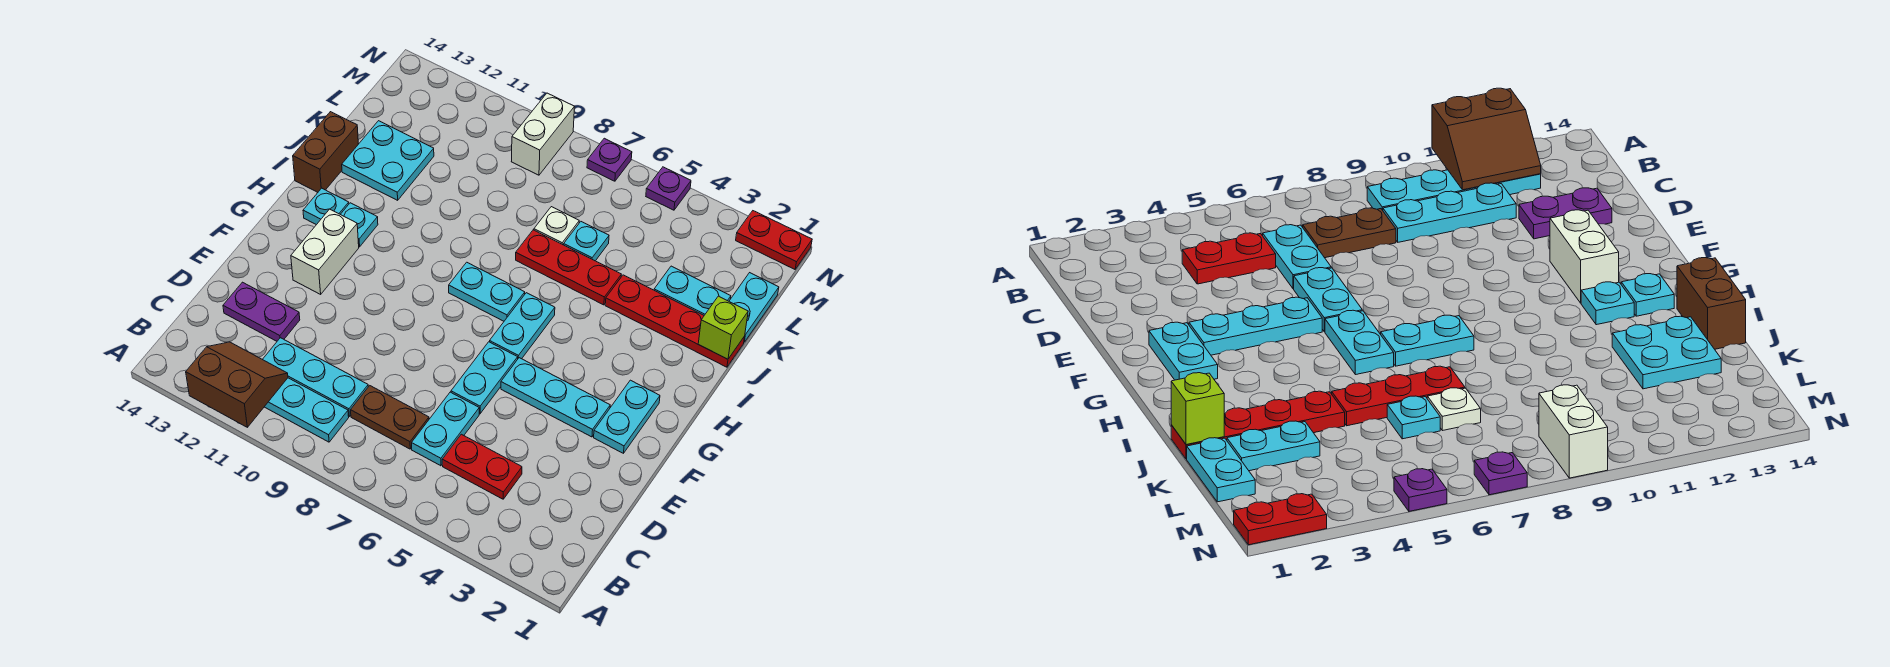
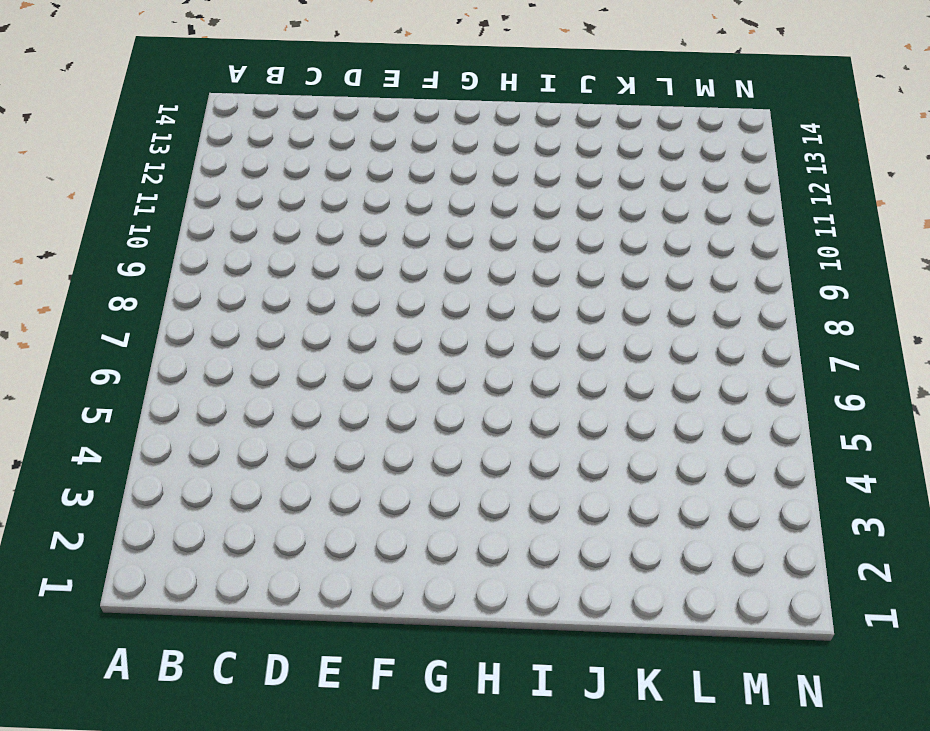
none -> cyan plate B9:B12 level 1
none -> red plate C4:C5 level 1
none -> cyan plate C6:D6 level 1

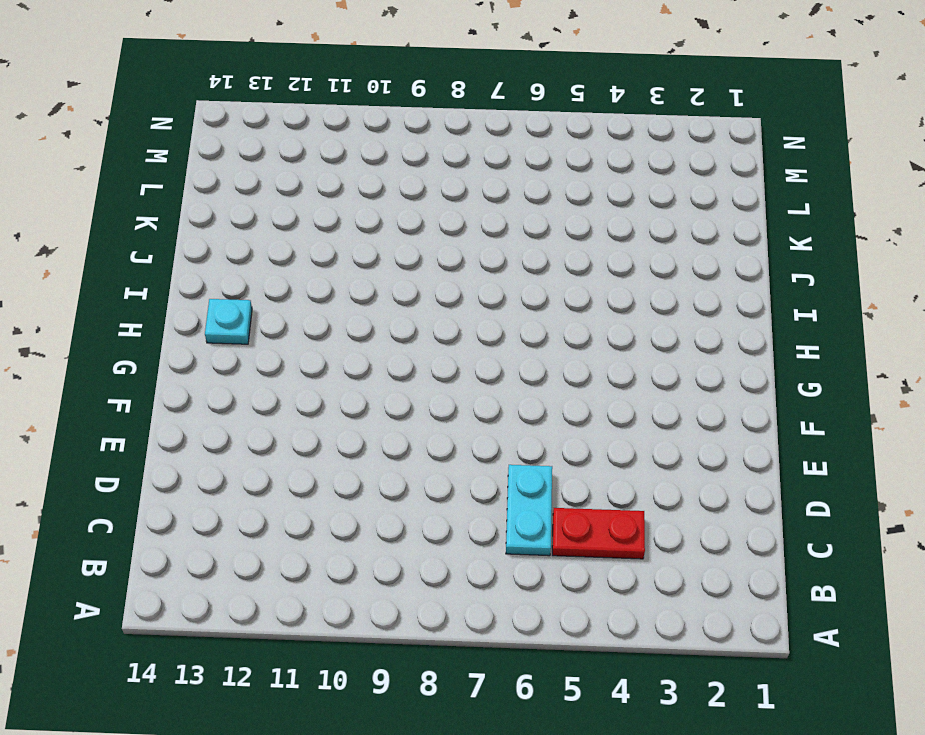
none -> cyan plate B9:B12 level 1
none -> brown plate C7:C8 level 1
none -> cyan plate C9:C11 level 1

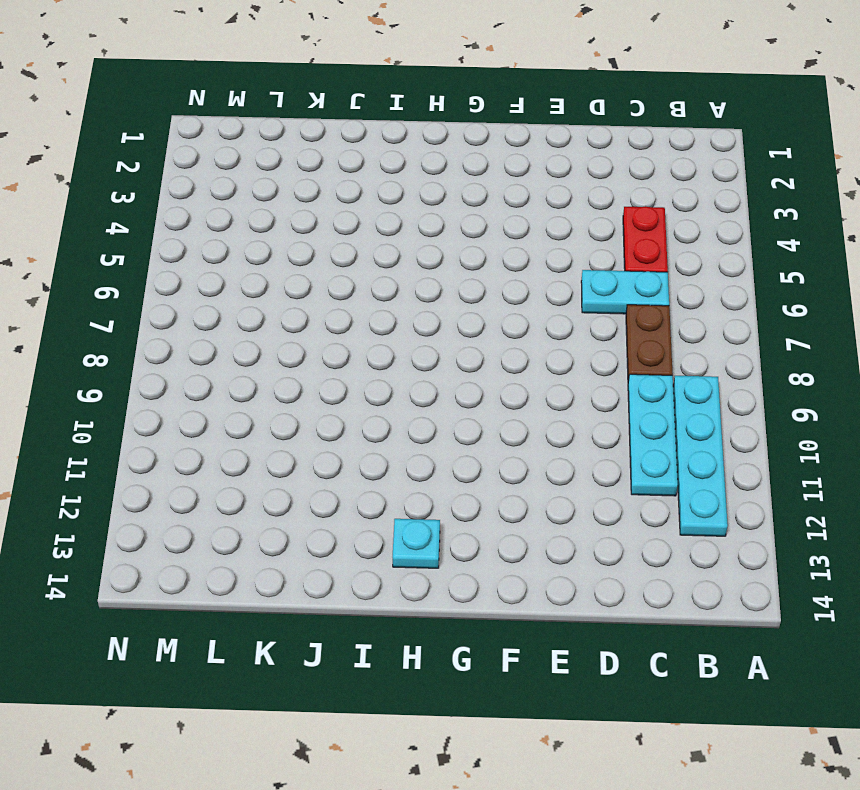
none -> purple plate D12:D13 level 1
none -> cyan plate E6:F6 level 1
none -> cyan plate F2:G2 level 1

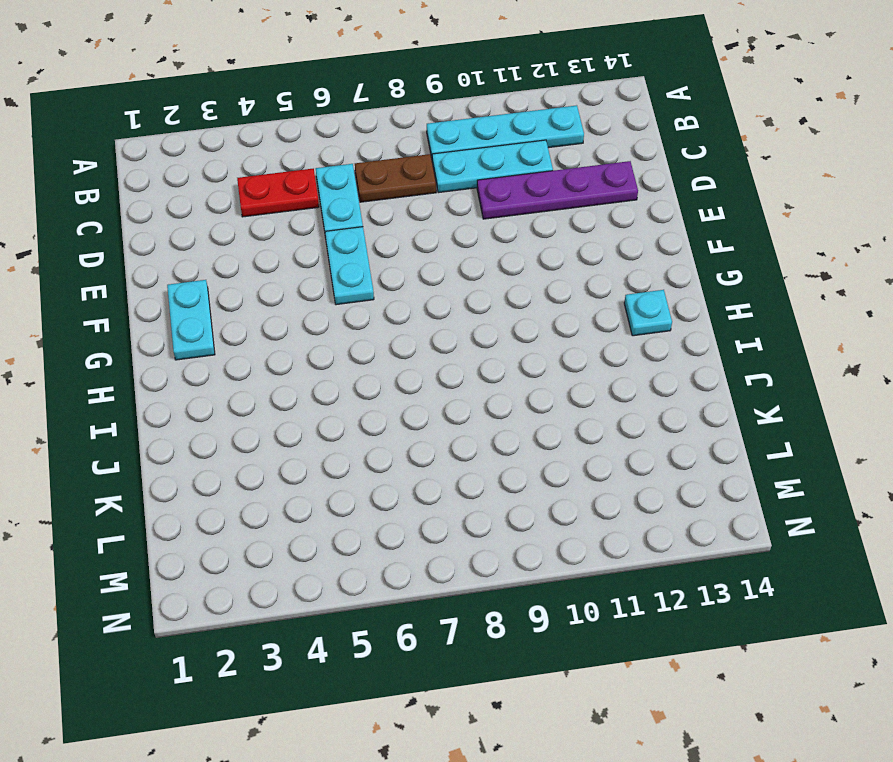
purple plate D10:D13 level 1 -> purple plate D12:D13 level 1
none -> cyan plate F3:F5 level 1
none -> white brick F12:G12 level 1
none -> cyan plate G6:H6 level 1

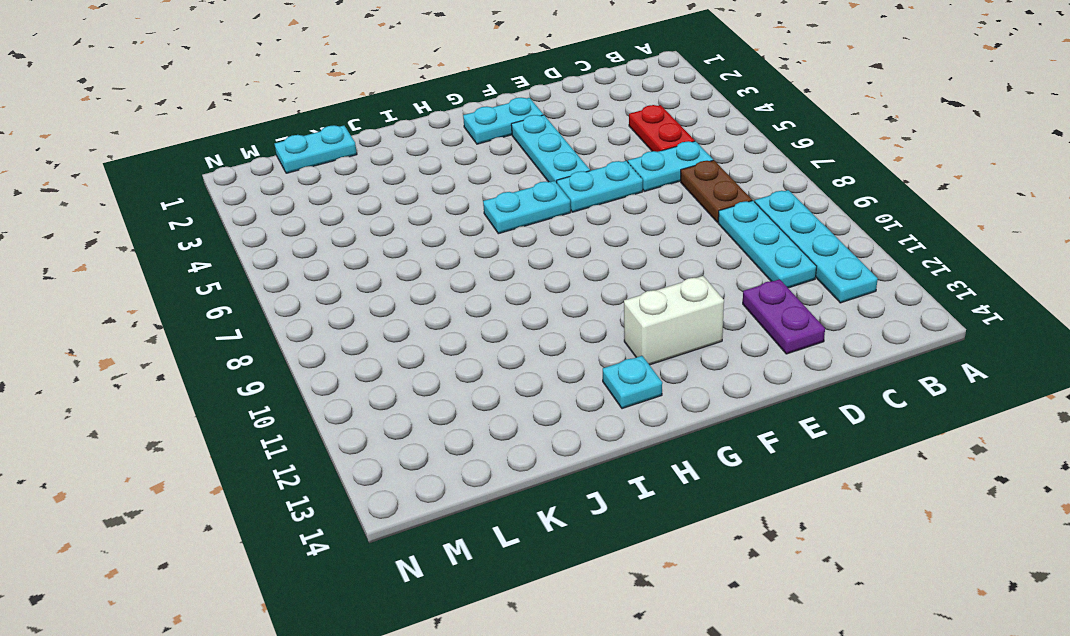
none -> cyan plate H7:H8 level 1
none -> cyan plate H12 level 1
none -> brown brick I14:J14 level 1

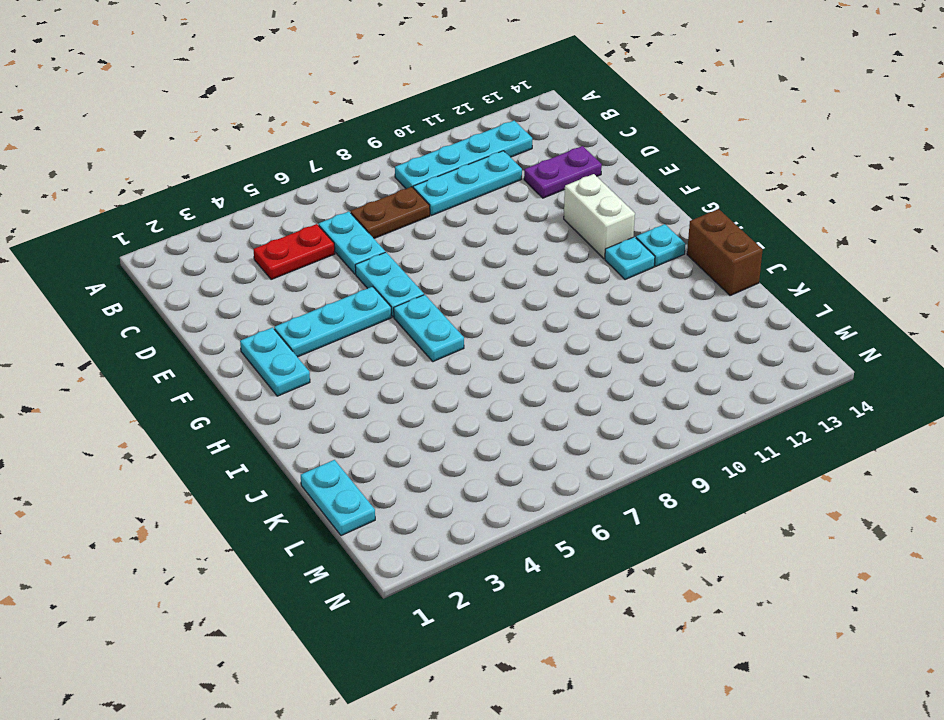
none -> cyan plate H7:H8 level 1
none -> red plate J1:J4 level 1
none -> red plate J5:J7 level 1

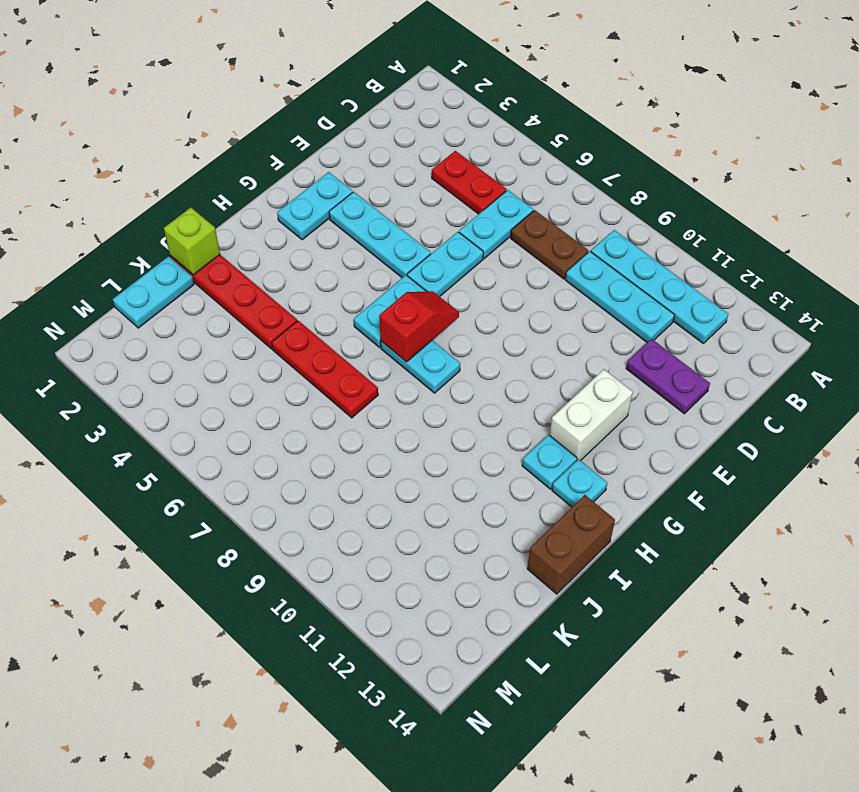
red slope G7:H7 level 2 top H -> none
none -> cyan plate J12:K13 level 1
none -> cyan plate K2:K3 level 1
none -> cyan plate K6 level 1

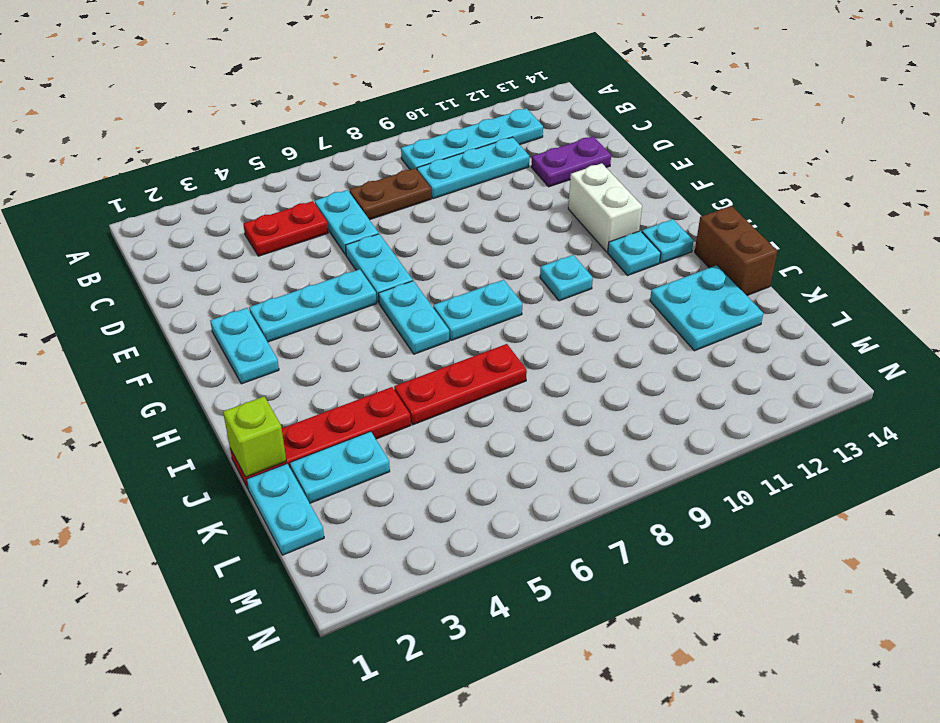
cyan plate H10 level 1 -> cyan plate K6 level 1
none -> white plate K7 level 1
none -> white brick M9:N9 level 1
none -> red plate N1:N2 level 1

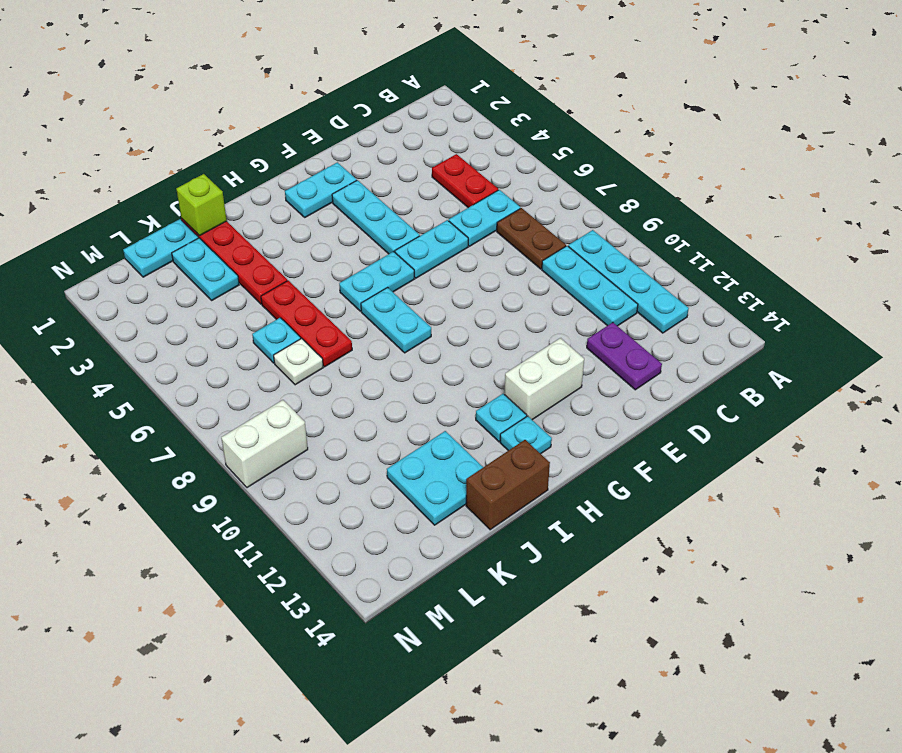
none -> red plate N1:N2 level 1
none -> purple plate N5 level 1
none -> purple plate N7 level 1

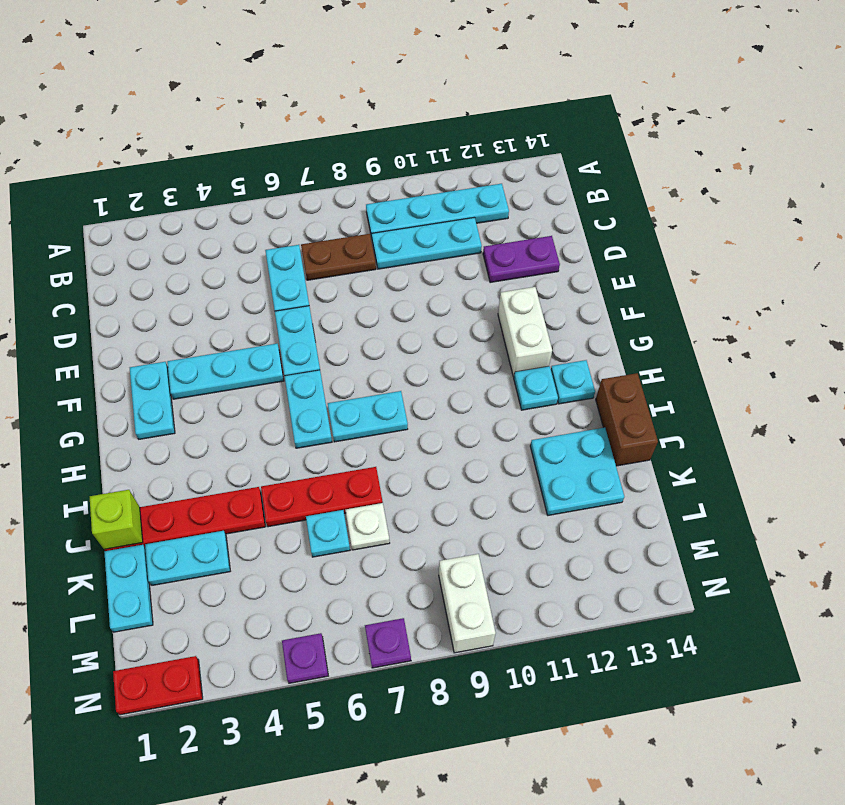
none -> red plate C4:C5 level 1
none -> brown slope A11:B12 level 2 top A

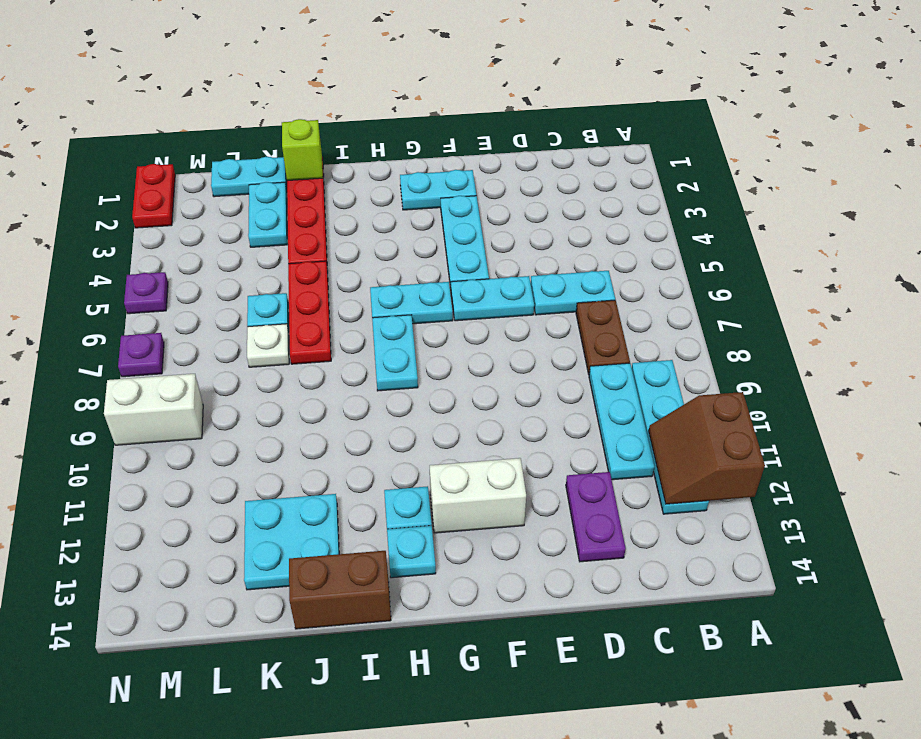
none -> red plate C4:C5 level 1

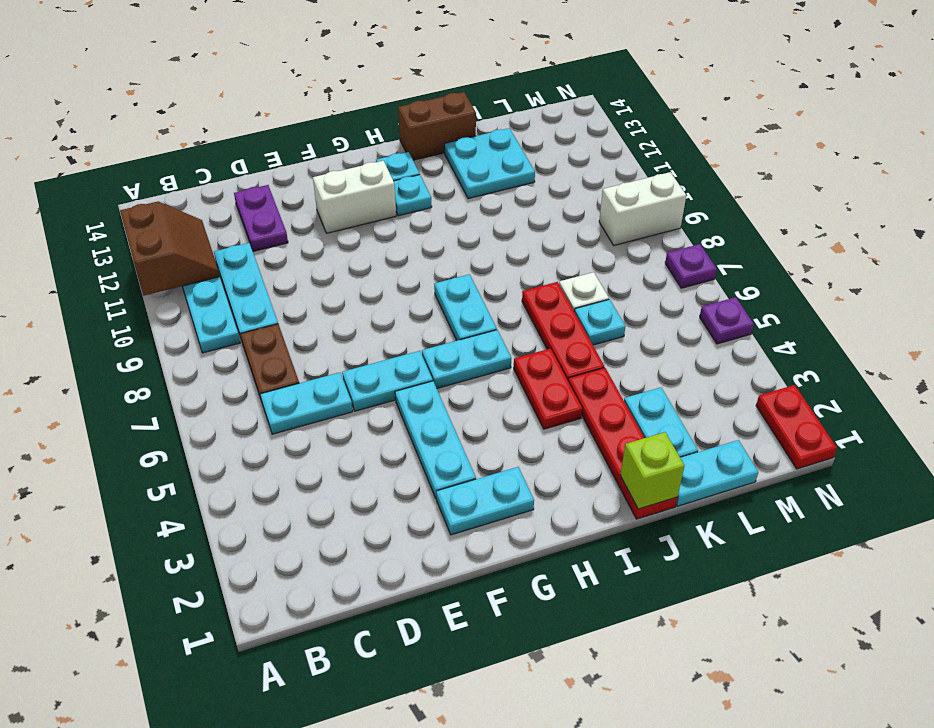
red plate I4:I5 level 1 -> red plate C4:C5 level 1

